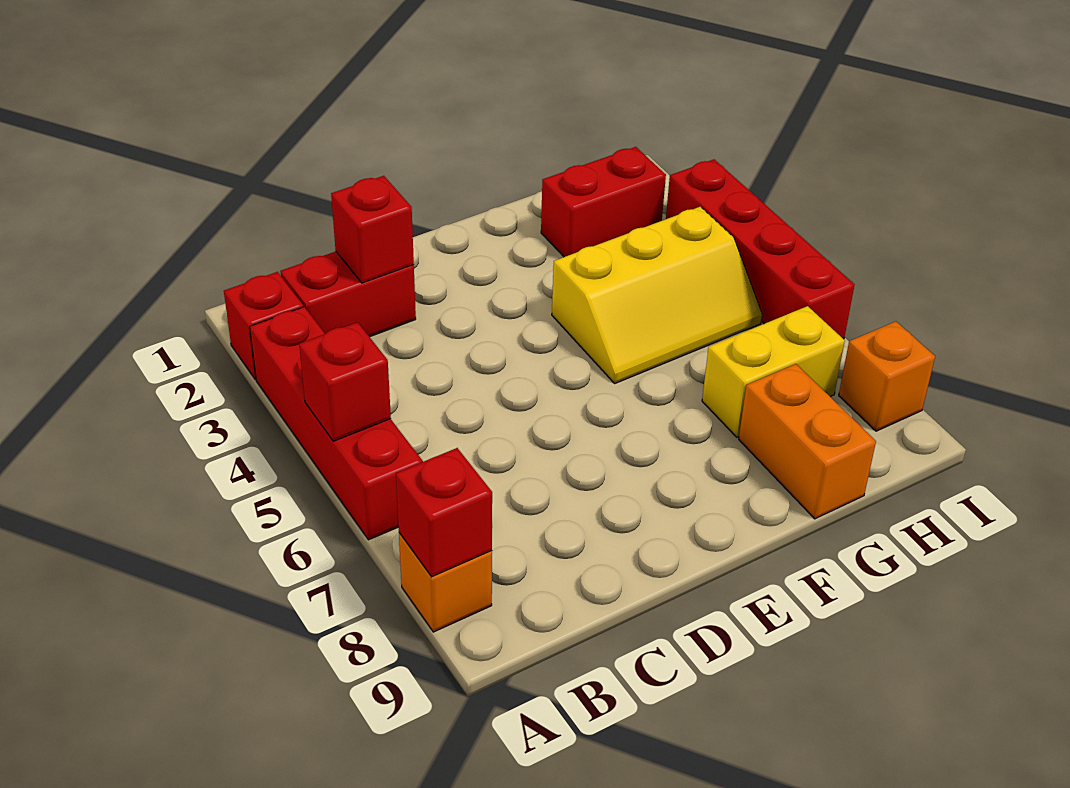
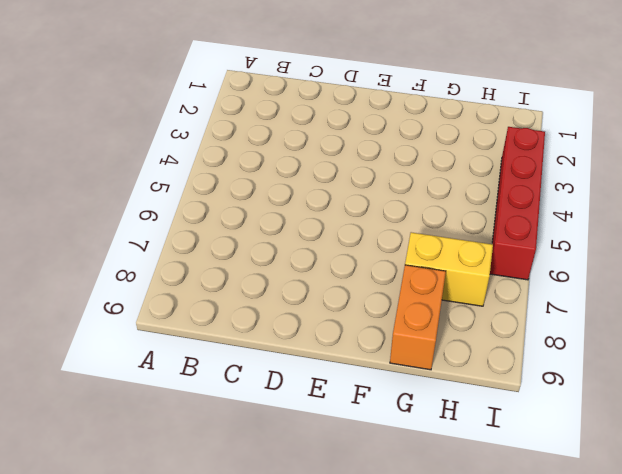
none -> red brick A2 level 1
none -> red brick A3:A6 level 1
none -> orange brick A8 level 1

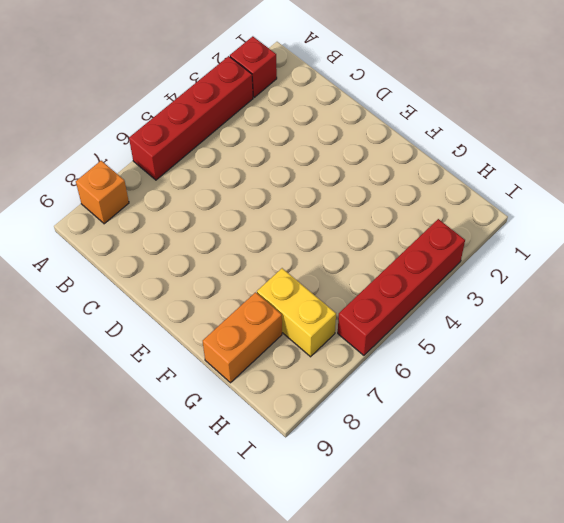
none -> red brick B2:C2 level 1
none -> yellow slope F4:H5 level 1 top 4
none -> red brick G2:H2 level 1

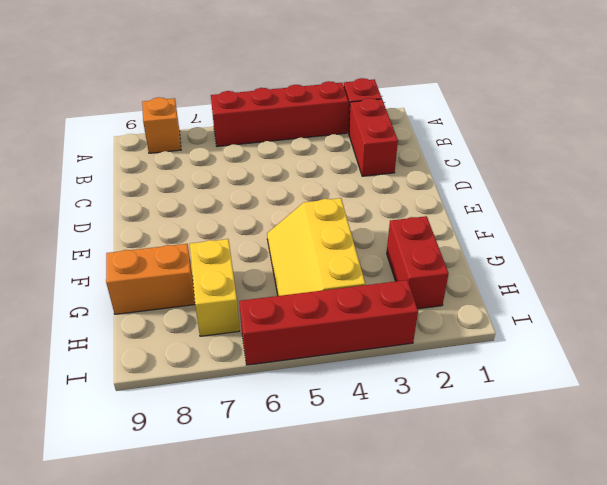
none -> orange brick I8 level 1
none -> red brick A5 level 2
none -> red brick A8 level 2

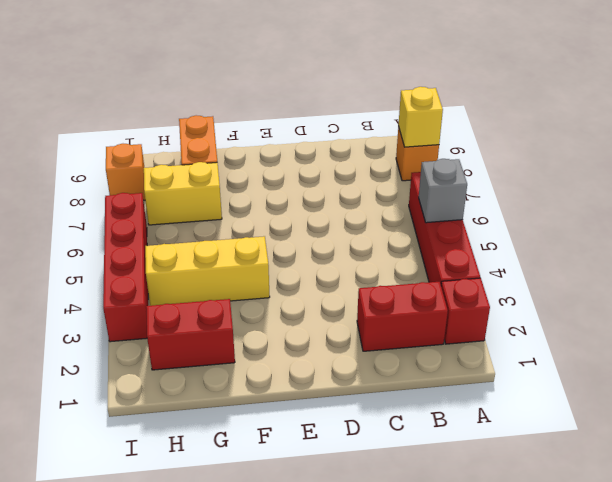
grey brick A5 level 2 -> red brick A5 level 2
yellow brick A8 level 2 -> red brick A8 level 2
none -> red brick C2 level 2

